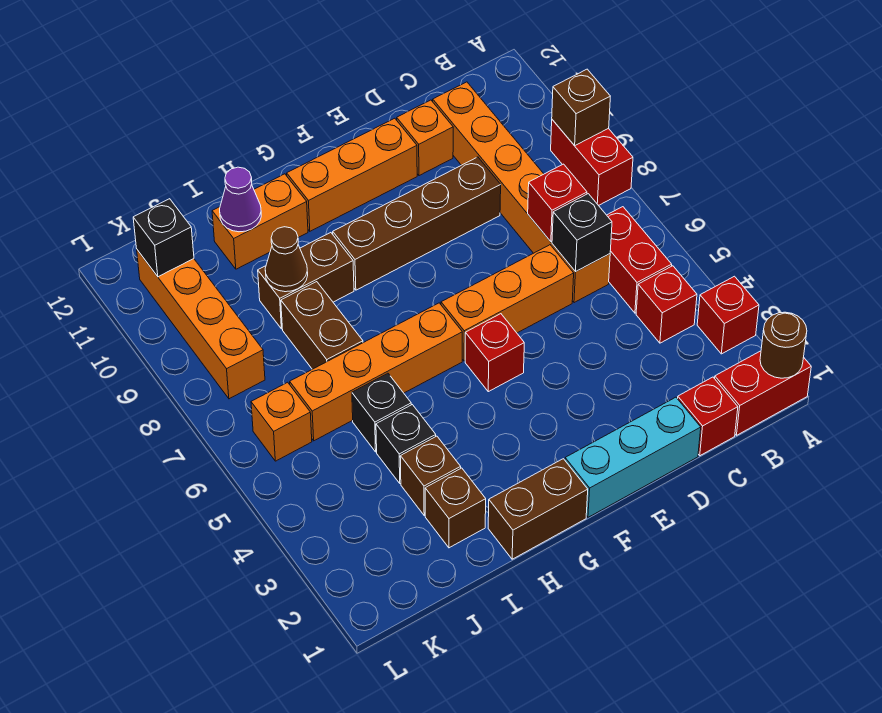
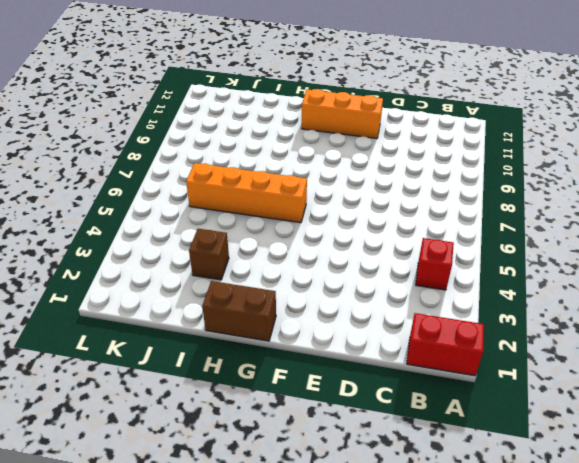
none -> red brick A3 level 1
none -> red brick A8:A9 level 1
none -> red brick B5:B6 level 1
none -> red brick C1 level 1

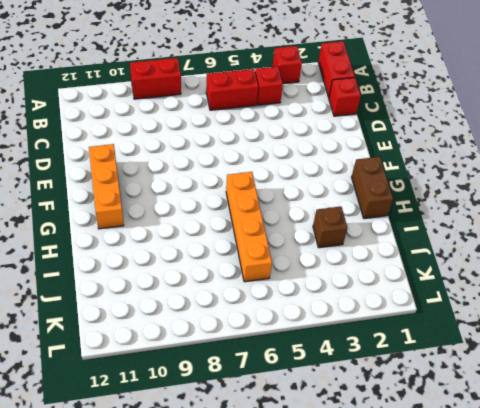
none -> orange brick C6:C11 level 1
none -> cyan brick D1:F1 level 1
none -> orange brick D6:F6 level 1
none -> brown brick D9:G9 level 1

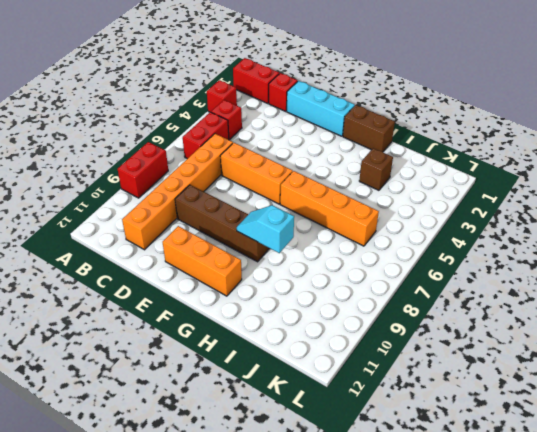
cyan slope G9:H9 level 2 top H -> none
none -> orange brick D11 level 1
none -> red brick F5 level 1
none -> brown brick H9:I9 level 1
none -> orange brick H11:I11 level 1

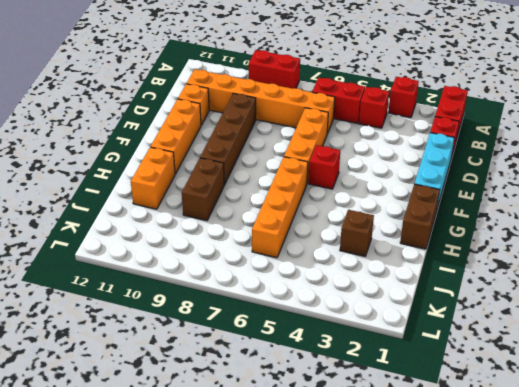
none -> brown brick I2 level 1
none -> black brick I4 level 1
none -> black brick I5 level 1
none -> brown brick I7:I8 level 1

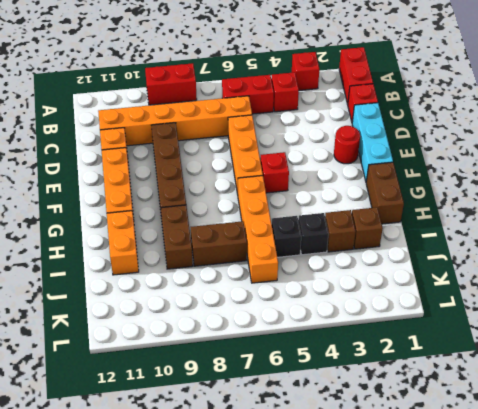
red round brick E2 level 1 -> none
none -> orange brick K6 level 1
none -> orange brick K8:K11 level 1
none -> brown round brick A1 level 2
none -> brown brick A9 level 2

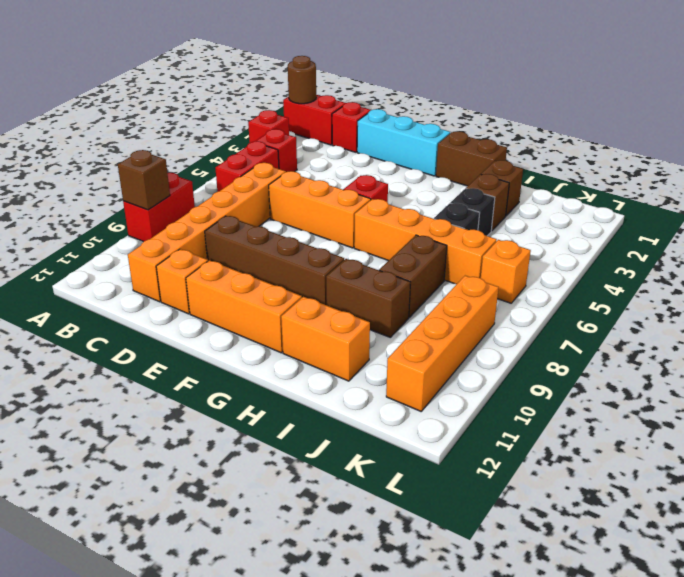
none -> black brick C6 level 2
none -> red brick C7 level 2
none -> brown cone I9 level 2
none -> purple cone I11 level 2

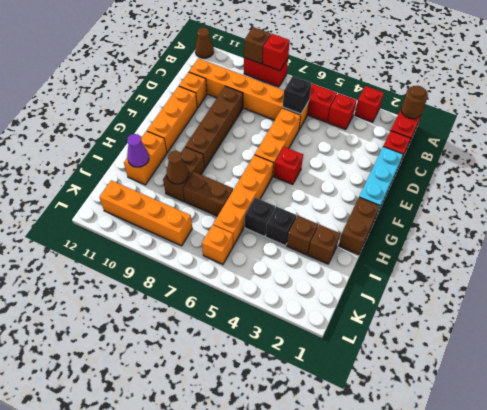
red brick A8 level 2 -> red brick C7 level 2
brown cone A12 level 1 -> none
none -> black brick K11 level 2

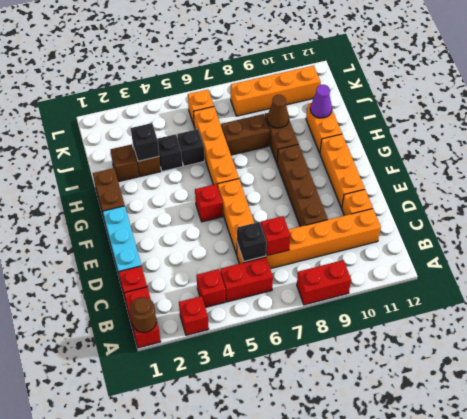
black brick I3 level 2 -> black brick K11 level 2
none -> brown brick A9 level 2

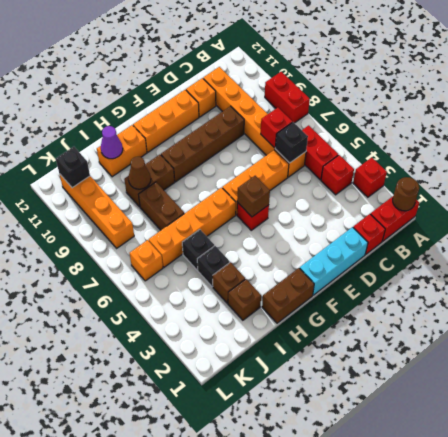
brown brick F5 level 2 -> brown brick A9 level 2

